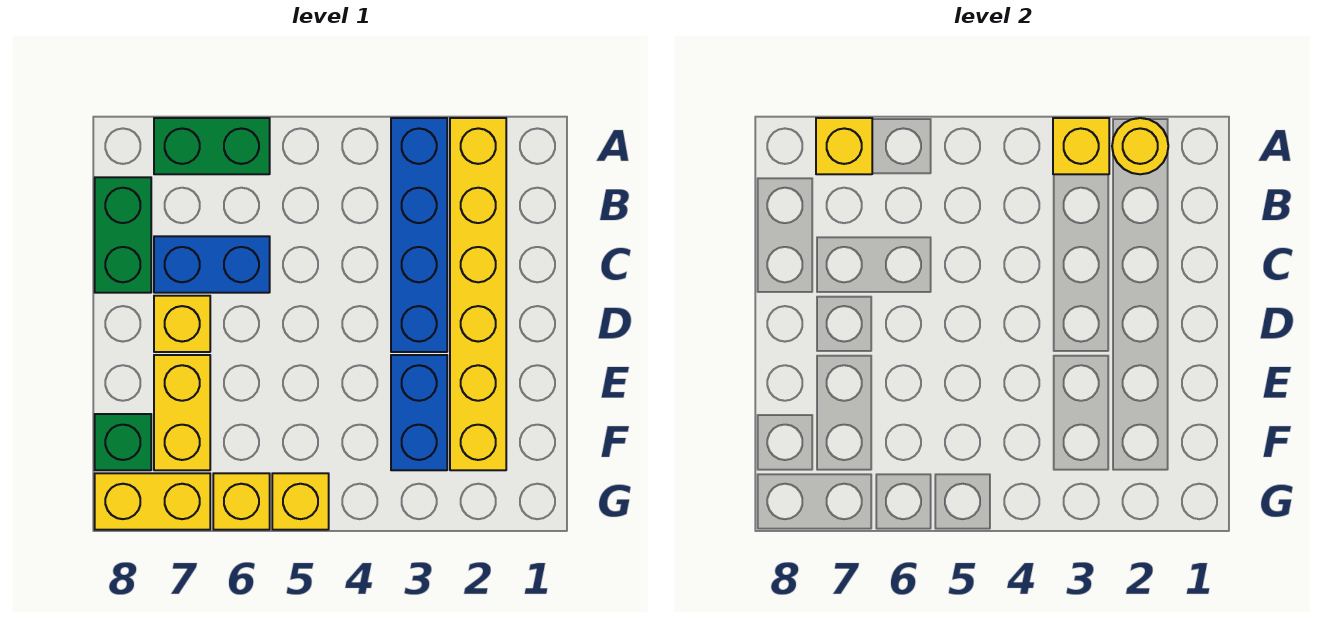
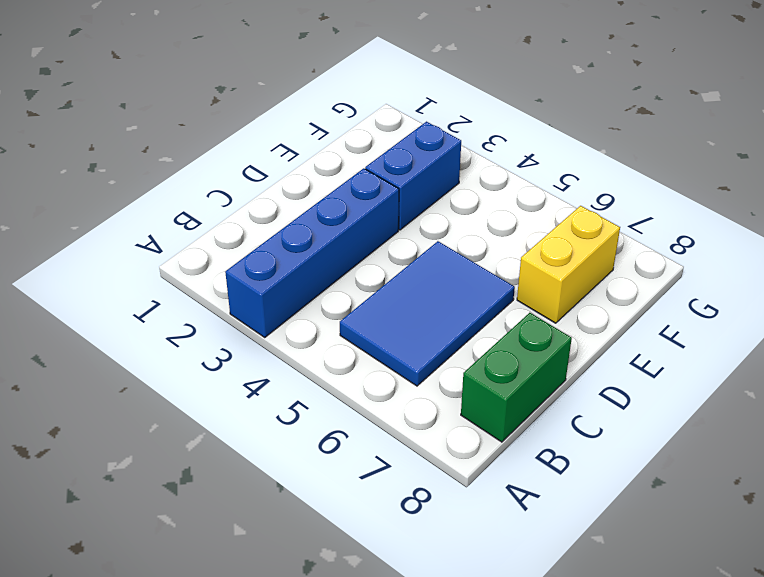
blue tile B5:D6 level 1 -> blue brick C6:C7 level 1
none -> yellow brick A2:F2 level 1
none -> green brick A6:A7 level 1
none -> yellow brick D7 level 1

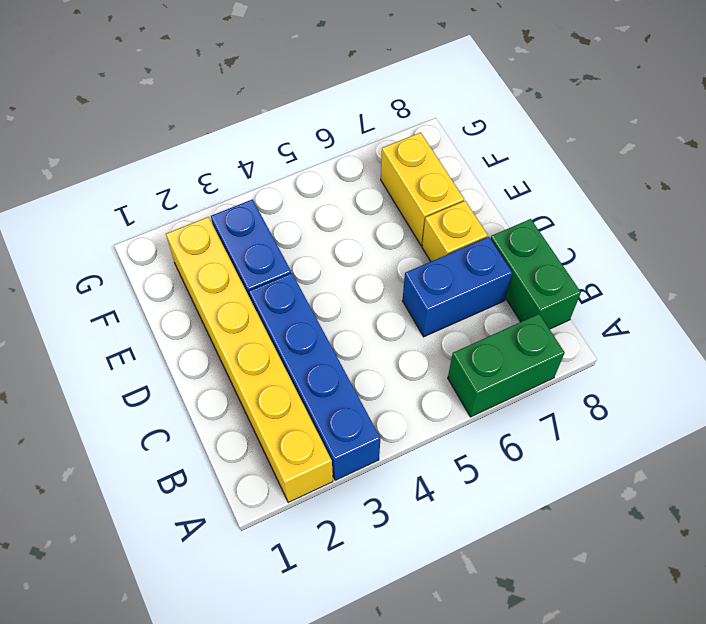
none -> green brick F8 level 1
none -> yellow brick G5 level 1
none -> yellow brick G6 level 1

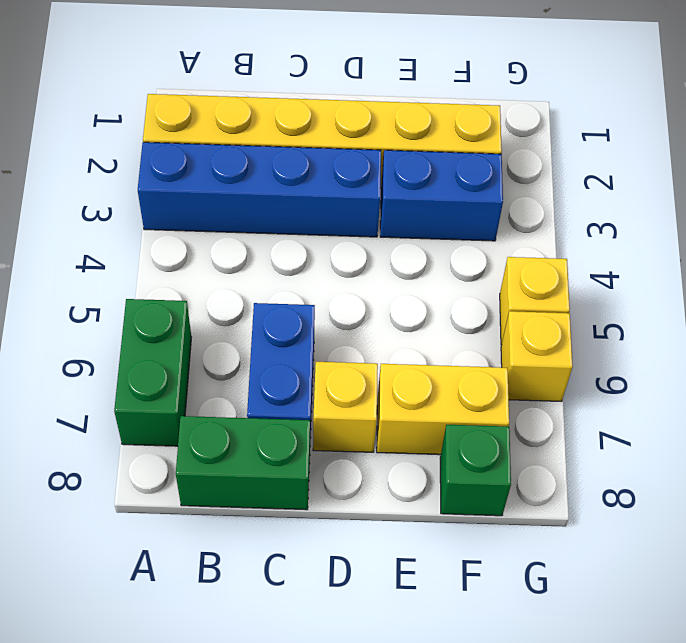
none -> yellow brick G7:G8 level 1
none -> yellow round brick A2 level 2
none -> yellow brick A3 level 2

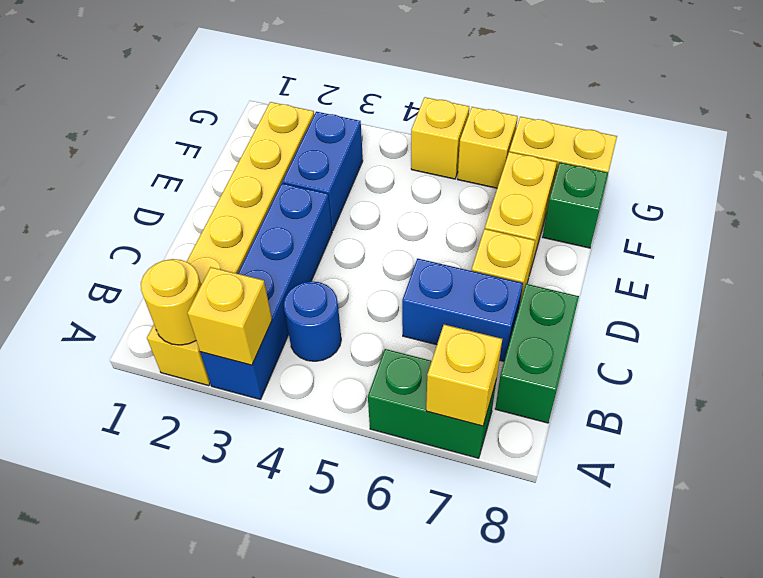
blue round brick B4 level 1 -> none

